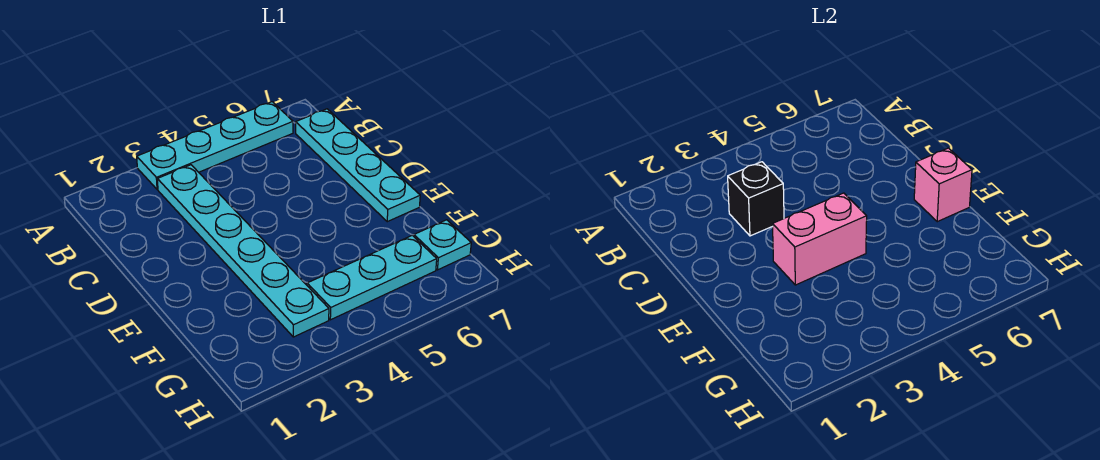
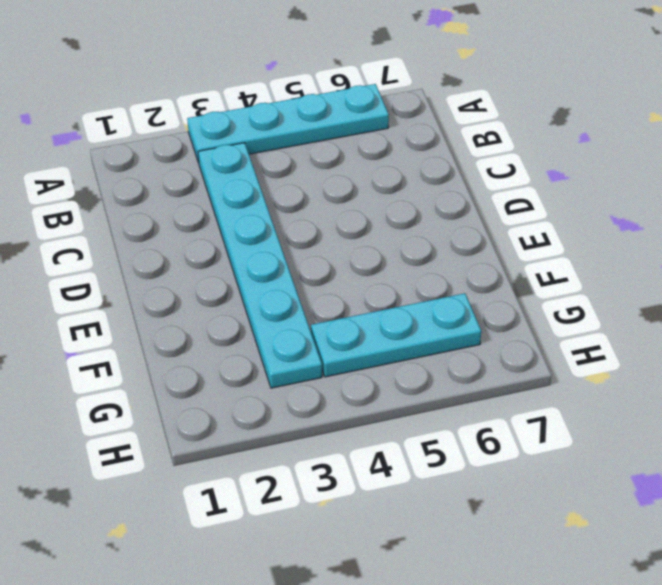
none -> cyan plate B7:E7 level 1
none -> cyan plate G7 level 1

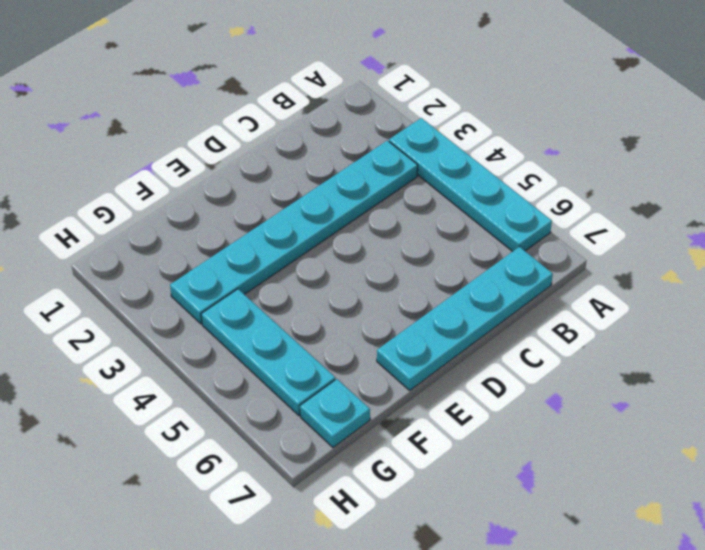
none -> black brick C3 level 2
none -> pink brick E3:E4 level 2

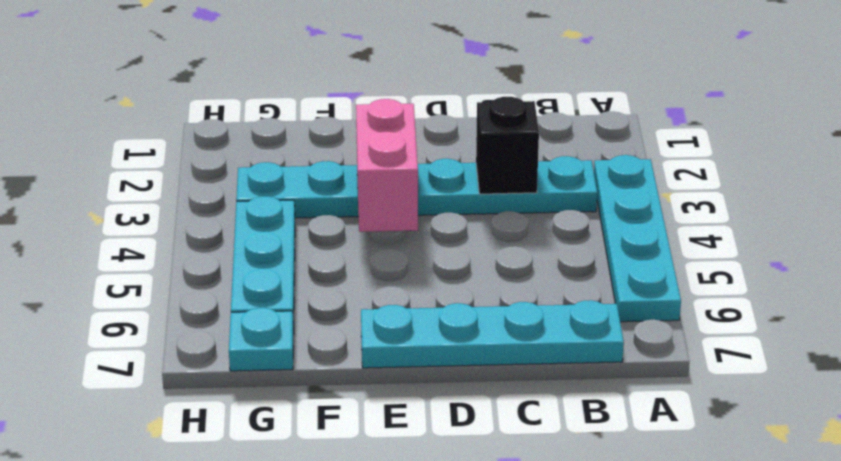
none -> pink brick E7 level 2

